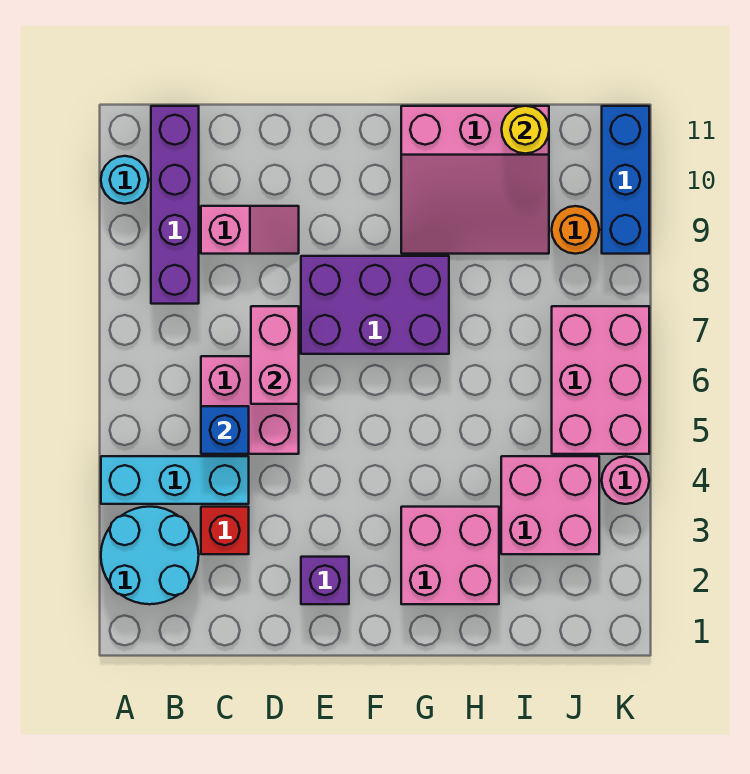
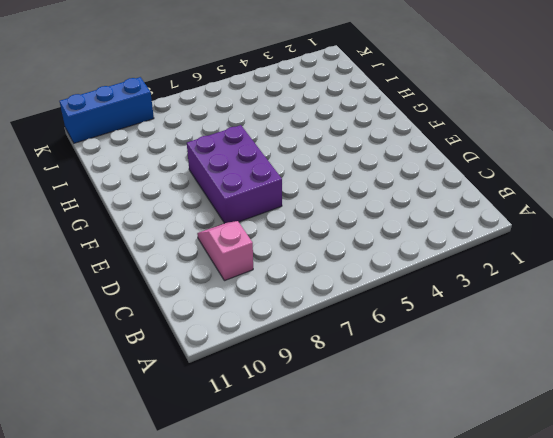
none -> cyan round brick A2:B3 level 1
none -> cyan brick A4:C4 level 1
none -> cyan round brick A10 level 1

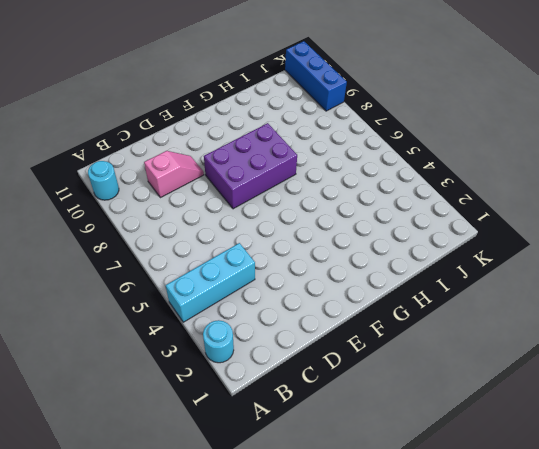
cyan round brick A2 level 1 -> cyan round brick A2:B3 level 1
none -> purple brick B8:B11 level 1
none -> red brick C3 level 1
none -> pink brick C5:D6 level 1

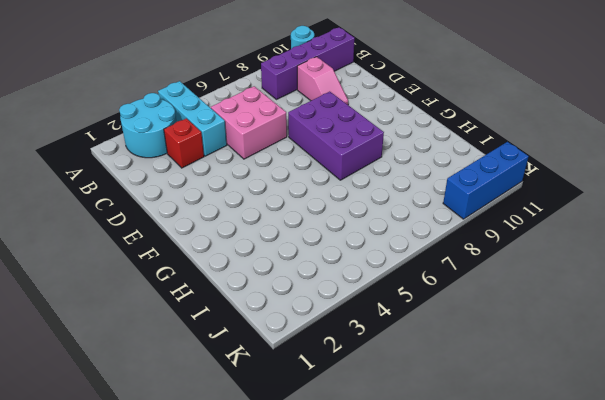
none -> purple brick E2 level 1
none -> pink brick G2:H3 level 1
none -> pink slope G9:I11 level 1 top 11

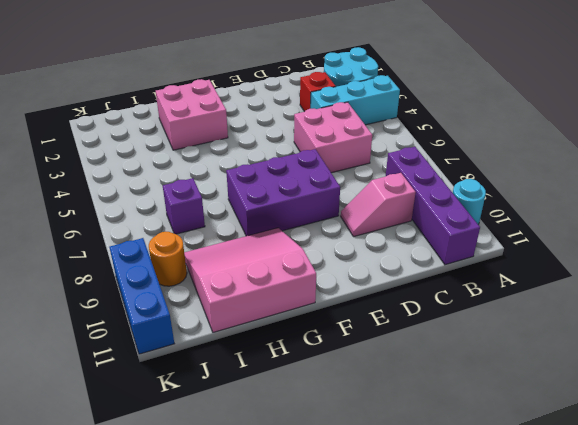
purple brick I7 level 1 -> purple brick E2 level 1
none -> pink brick I3:J4 level 1
none -> pink brick J5:K7 level 1
none -> pink round brick K4 level 1

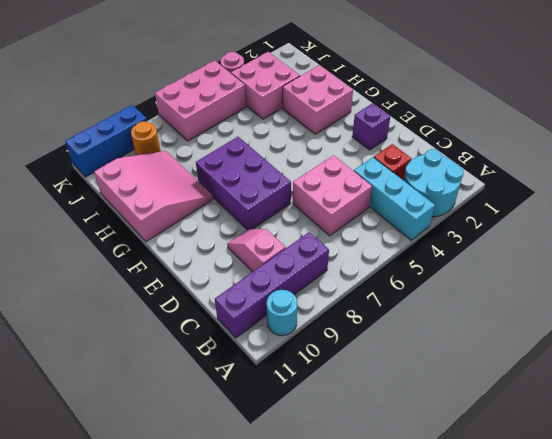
none -> blue brick C5 level 2
none -> pink brick D6:D7 level 2
none -> yellow round brick I11 level 2

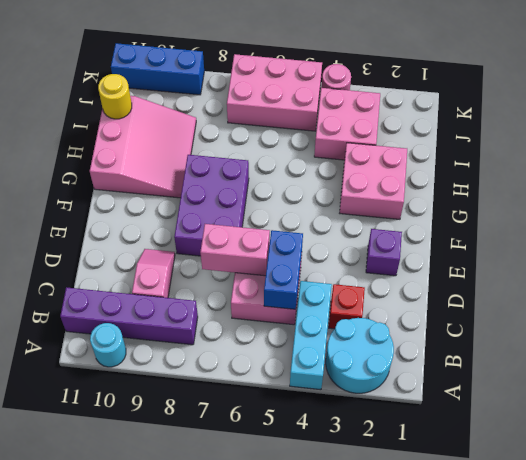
blue brick C5:D5 level 2 -> blue brick C5 level 2
none -> orange round brick J9 level 1

